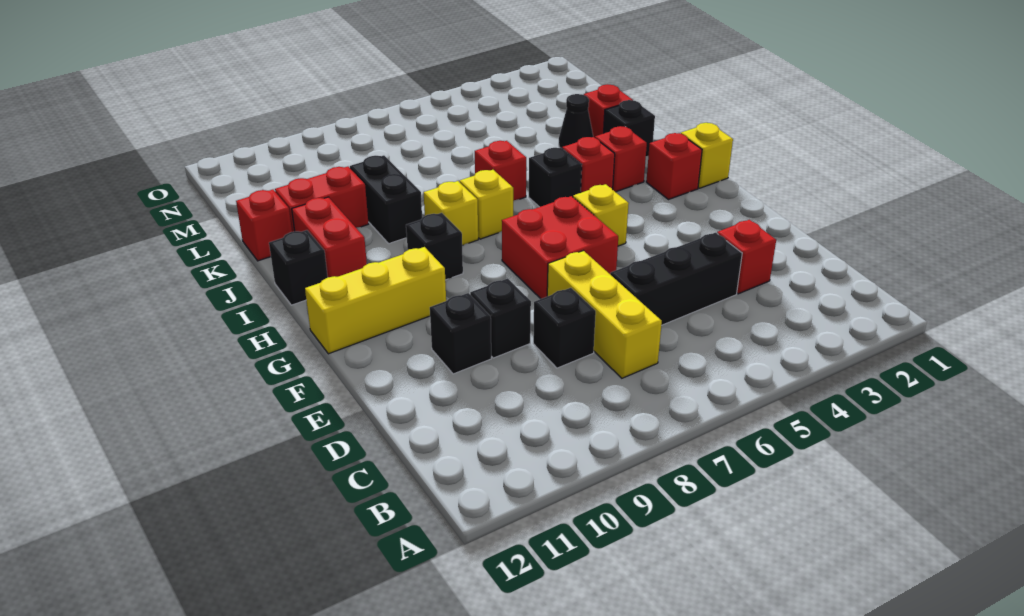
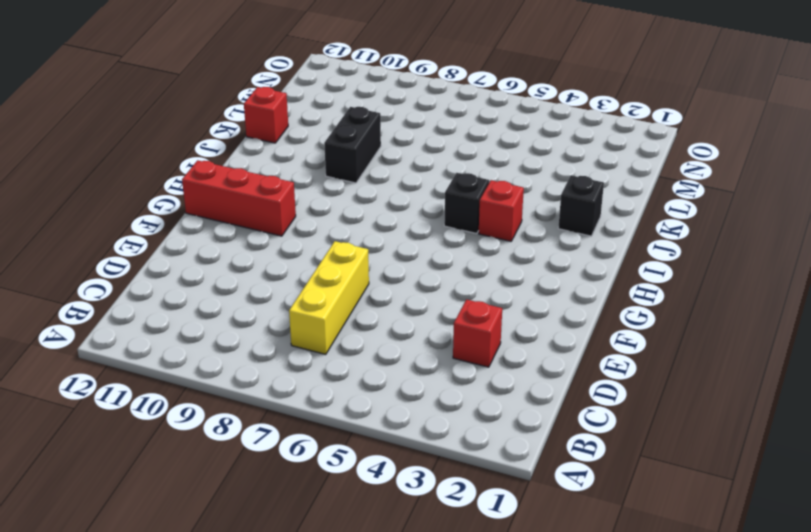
red brick G10:G12 level 1 -> yellow brick G10:G12 level 1
none -> black brick D4:D6 level 1
none -> black brick D8 level 1
none -> black brick E9 level 1

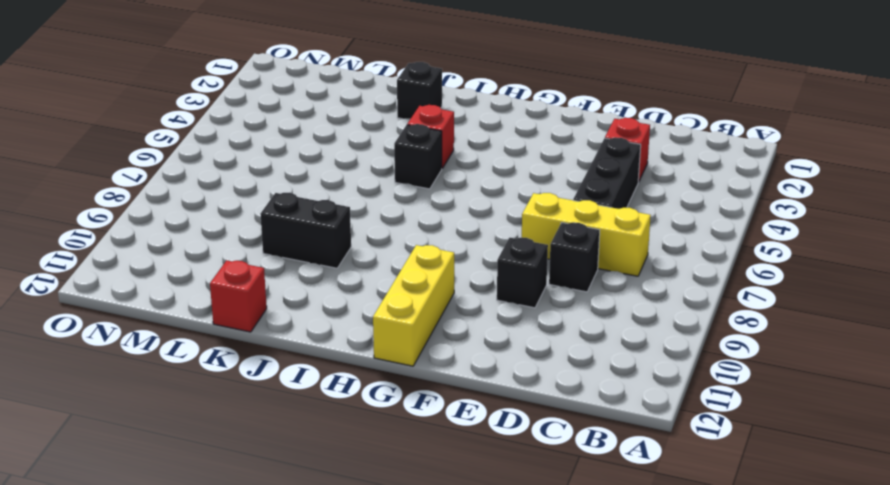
none -> black brick E10 level 1
none -> red brick F6:G7 level 1
none -> yellow brick G5 level 1

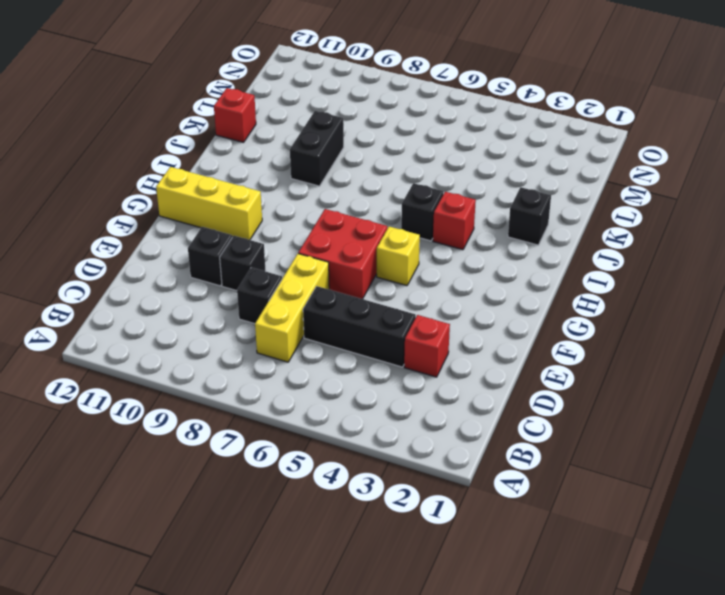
none -> yellow brick H1 level 1
none -> red brick H2 level 1
none -> black brick H9 level 1

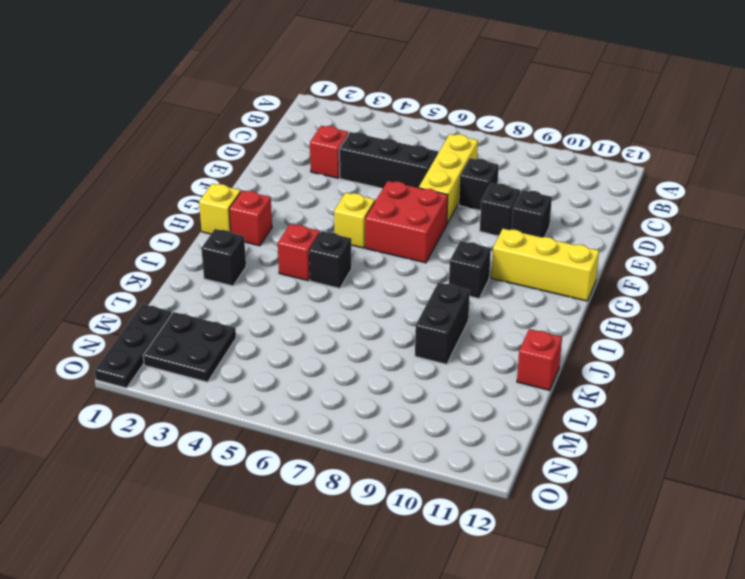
black plate M1:O1 level 1 -> none
black plate M2:N3 level 1 -> none
none -> red brick I3 level 1
none -> yellow brick I7 level 1
none -> yellow brick I8 level 1

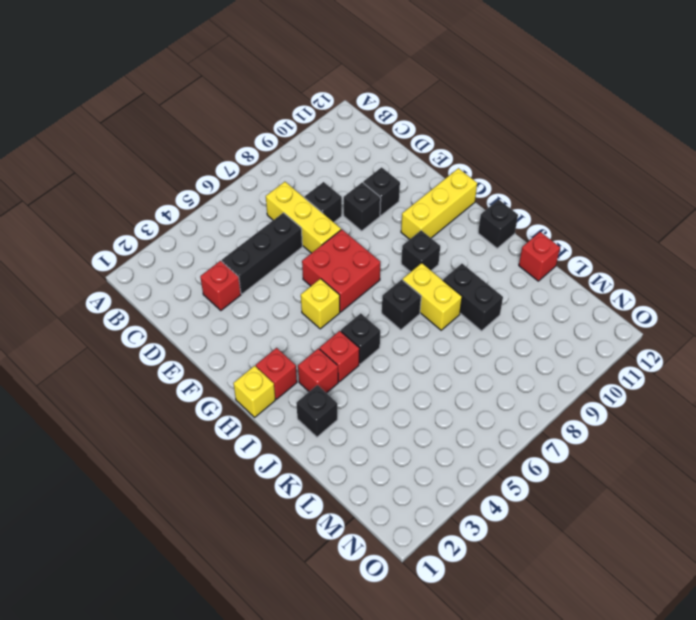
black brick I7 level 1 -> yellow brick I7 level 1
yellow brick I8:J8 level 1 -> yellow brick I8 level 1
none -> red brick I11:J11 level 1
none -> red brick J6 level 1
none -> red brick K2 level 1

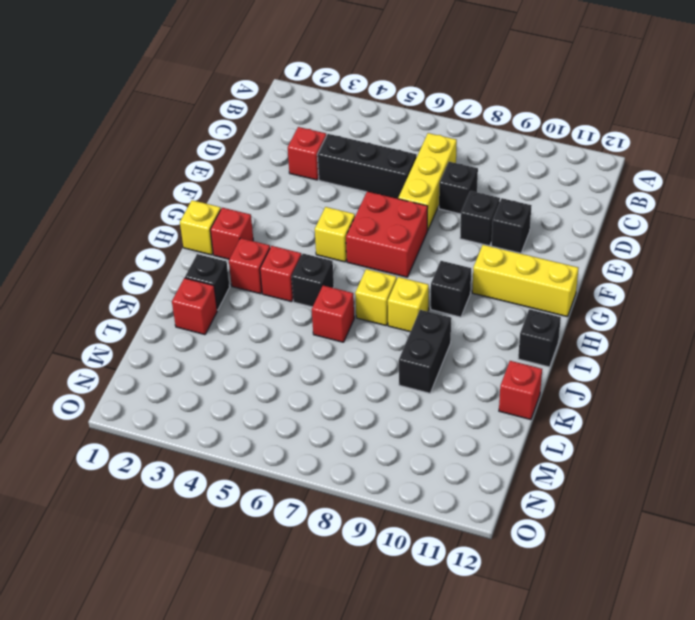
none -> red brick I11:J11 level 1
none -> black cone K3 level 1
none -> red brick K10:K11 level 1

